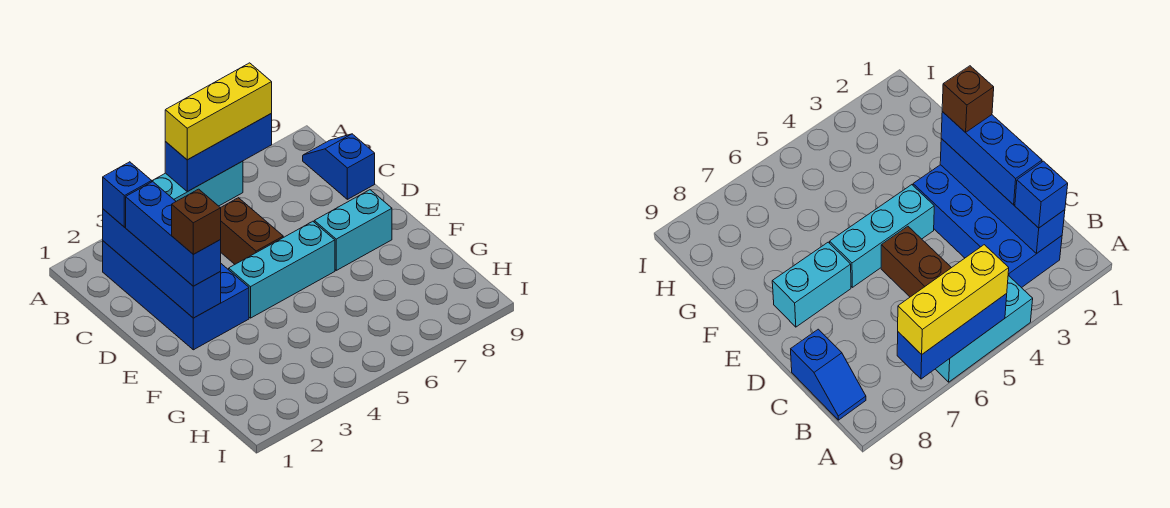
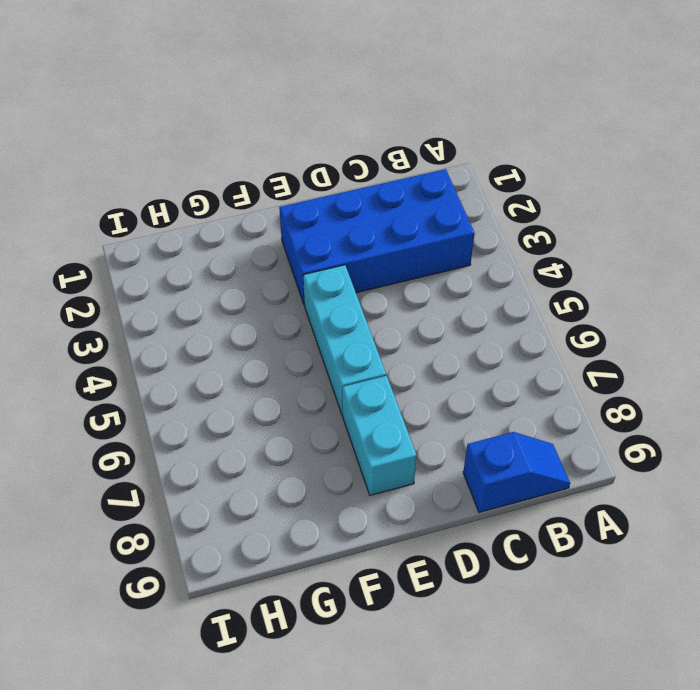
none -> cyan brick A4:A6 level 1
none -> brown brick C5:D5 level 1
none -> blue brick A5:A7 level 2

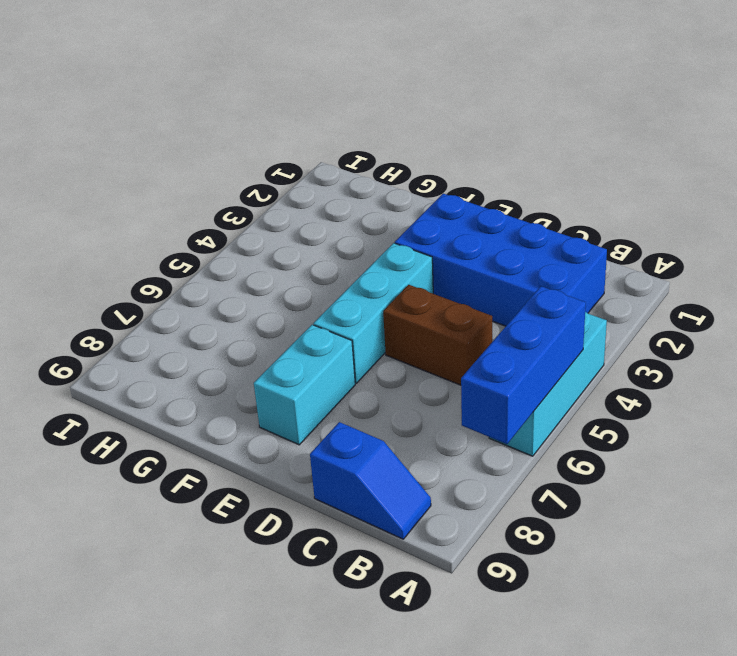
none -> blue brick B2:E2 level 2
none -> yellow brick A5:A7 level 3
none -> blue brick B2 level 3

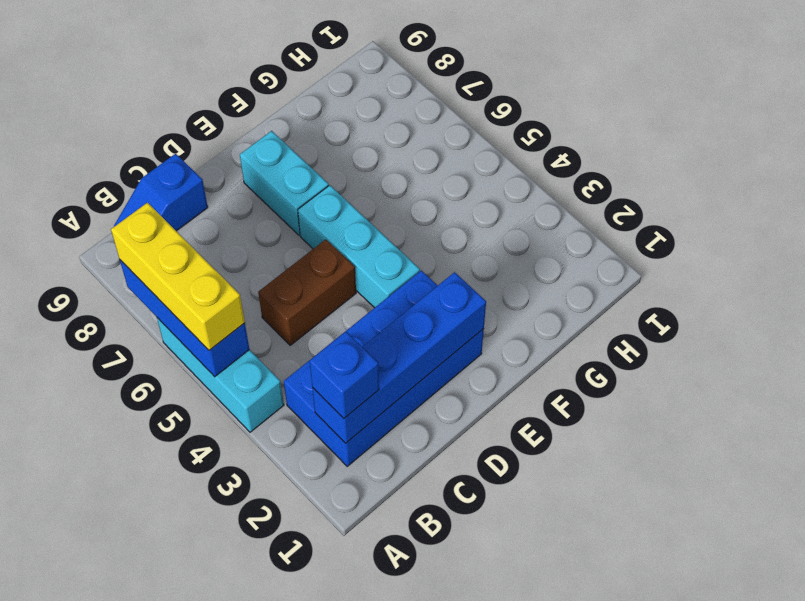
none -> blue brick C2:E2 level 3
none -> brown brick E2 level 4

